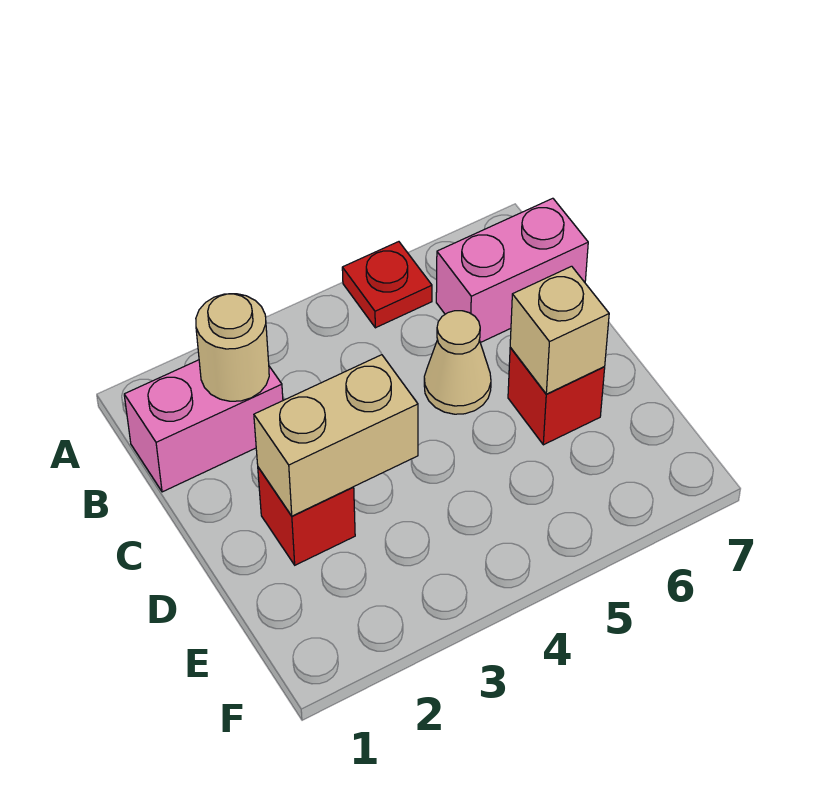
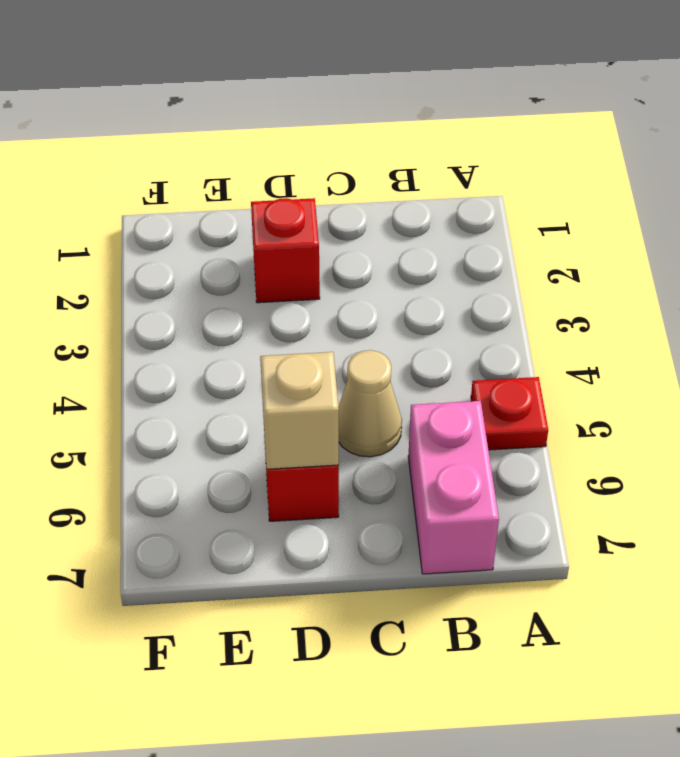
none -> pink brick B1:B2 level 1
none -> tan round brick B2 level 2

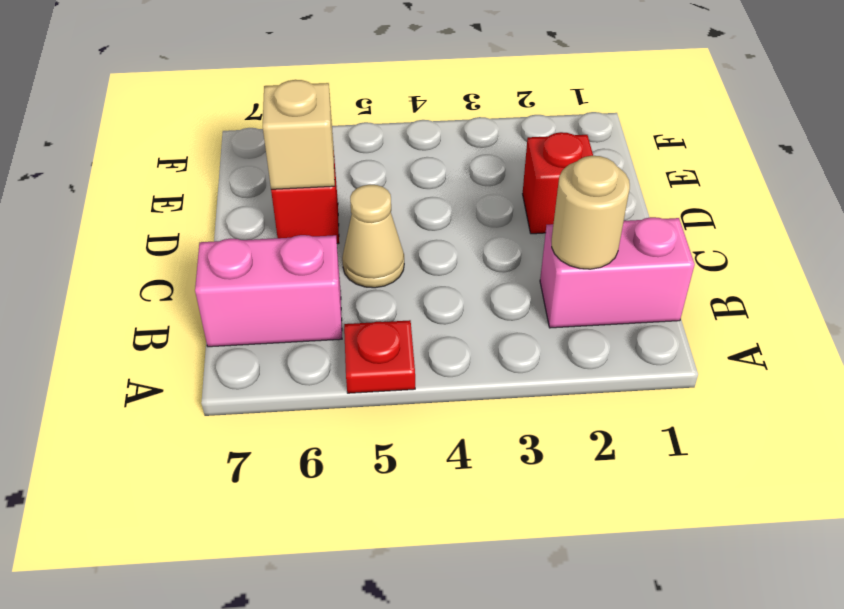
none -> tan brick D2:D3 level 2

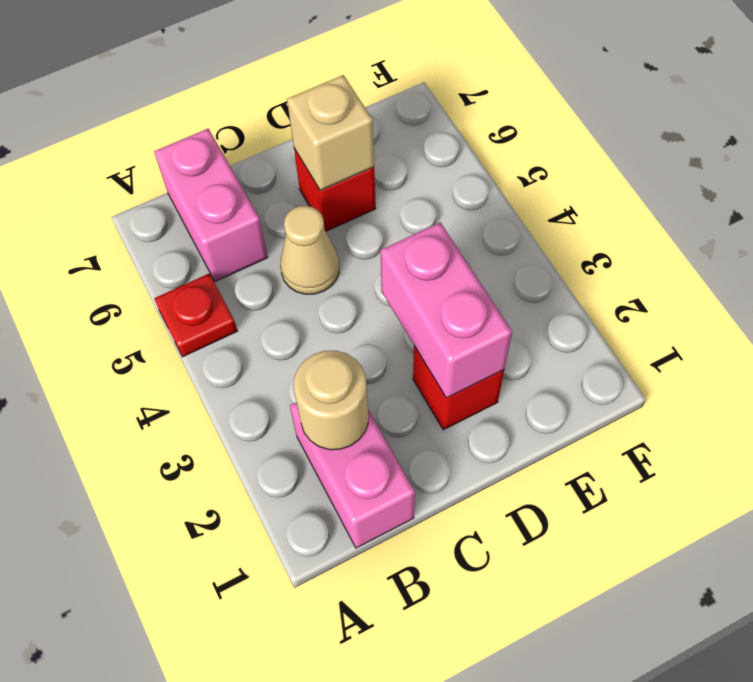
pink brick D2:D3 level 2 -> tan brick D2:D3 level 2

